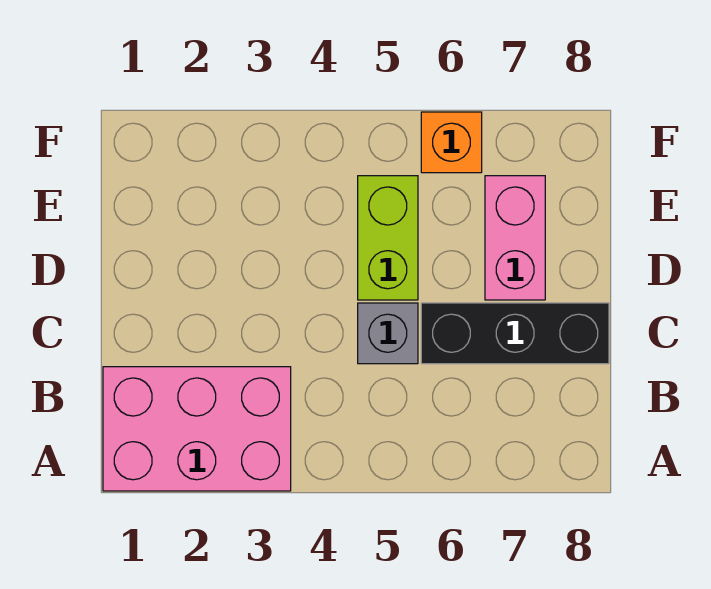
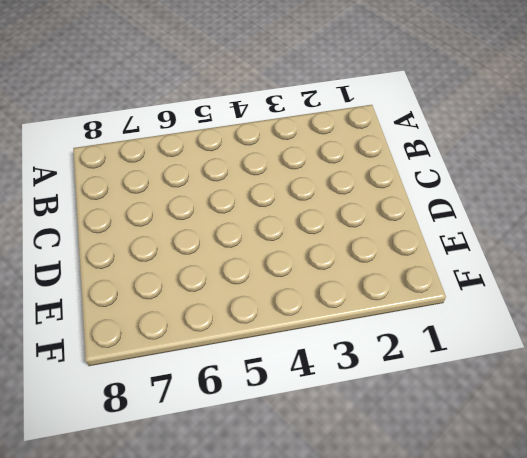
none -> pink brick A1:B3 level 1
none -> grey brick C5 level 1

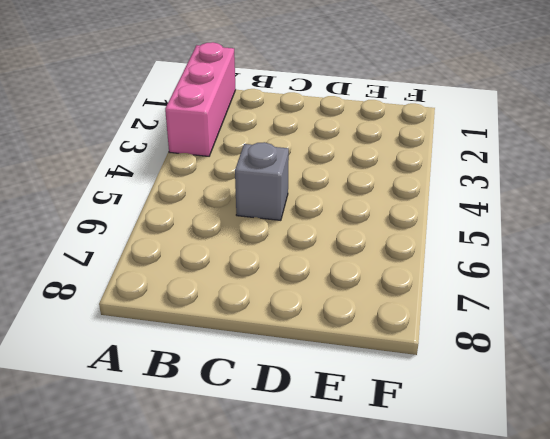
pink brick A1:A3 level 1 -> pink brick A1:B3 level 1
none -> black brick C6:C8 level 1
none -> lime brick D5:E5 level 1

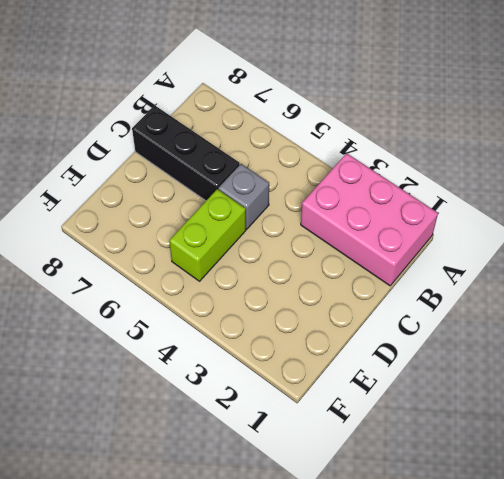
none -> pink brick D7:E7 level 1
none -> orange brick F6 level 1

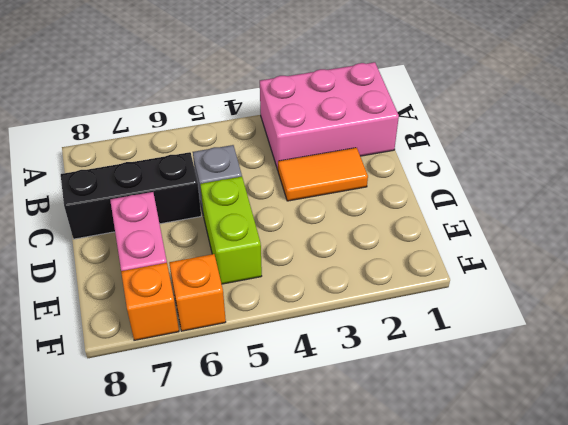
orange tile C2:C3 level 1 -> none
orange brick F7 level 1 -> none

